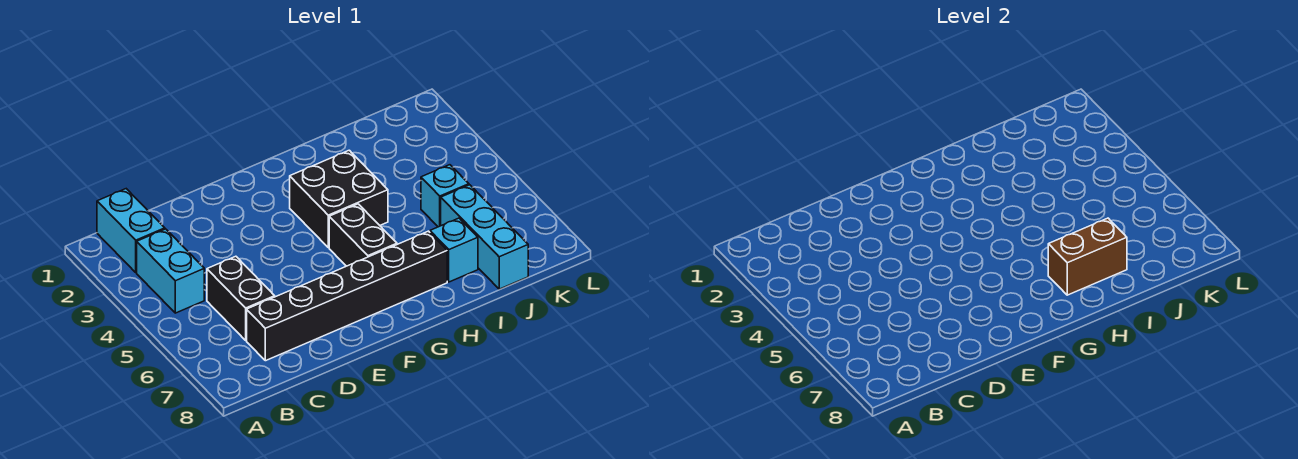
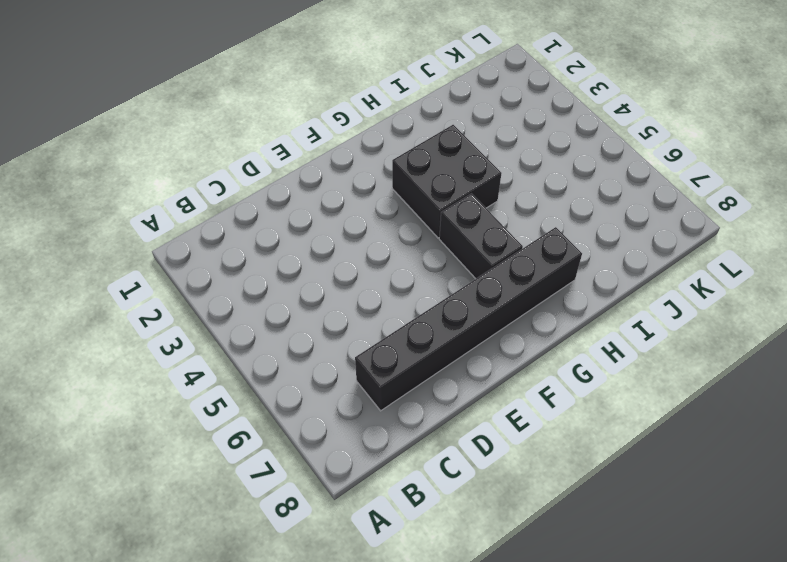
none -> cyan brick B1:B2 level 1
none -> cyan brick B3:B4 level 1

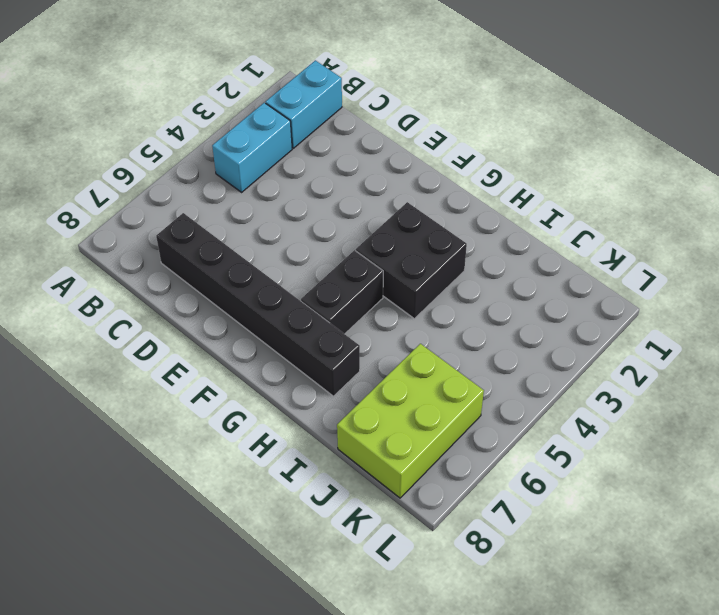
lime brick J6:K8 level 1 -> cyan brick J6:J8 level 1
none -> black brick C5:C6 level 1
none -> cyan brick I7 level 1

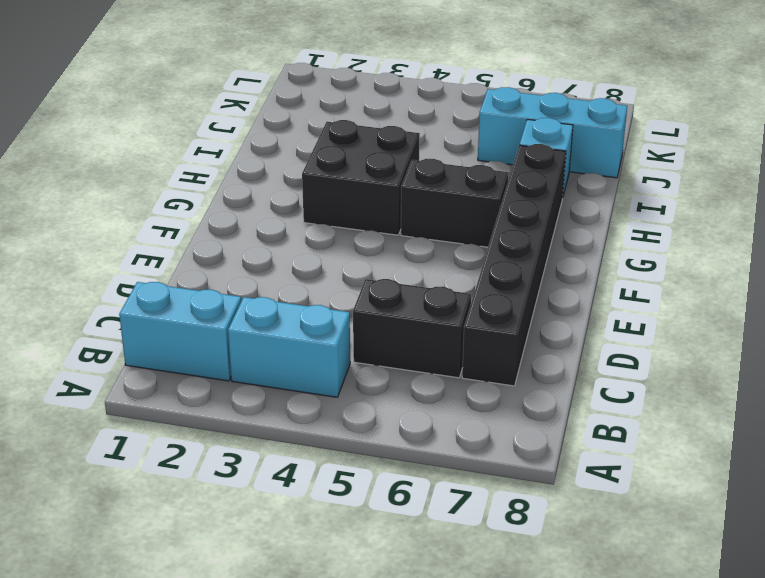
none -> cyan brick J5 level 1
none -> brown brick H7:I7 level 2

